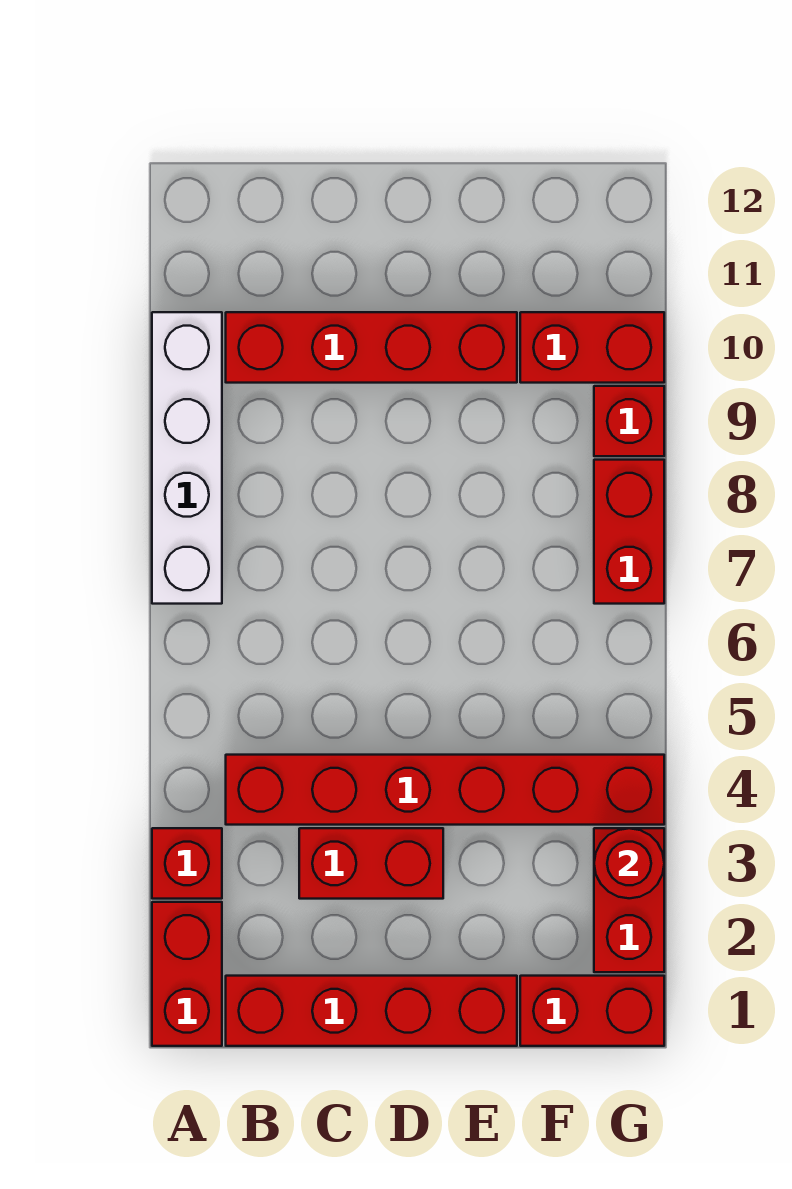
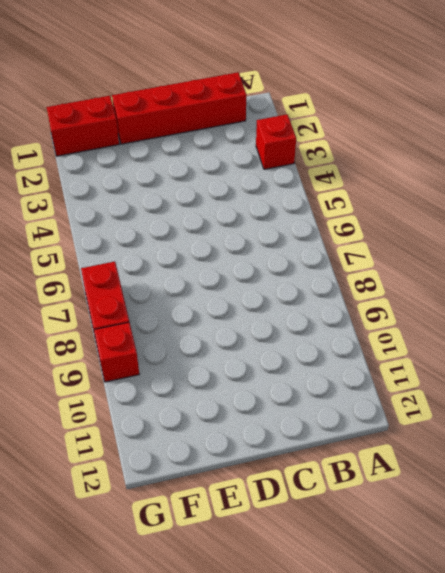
none -> red brick A1:A2 level 1
none -> white brick A7:A10 level 1
none -> red brick B4:G4 level 1

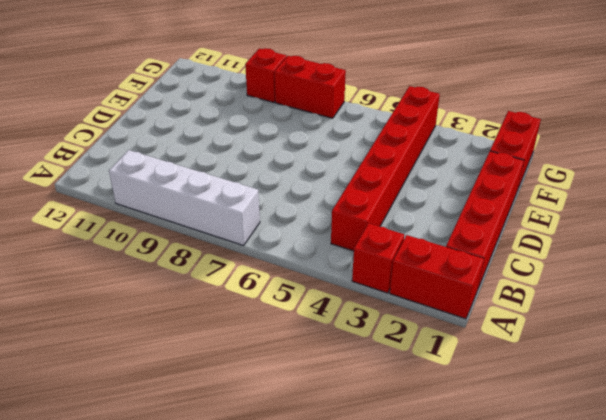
none -> red brick B10:E10 level 1
none -> red brick C3:D3 level 1
none -> red brick F10:G10 level 1

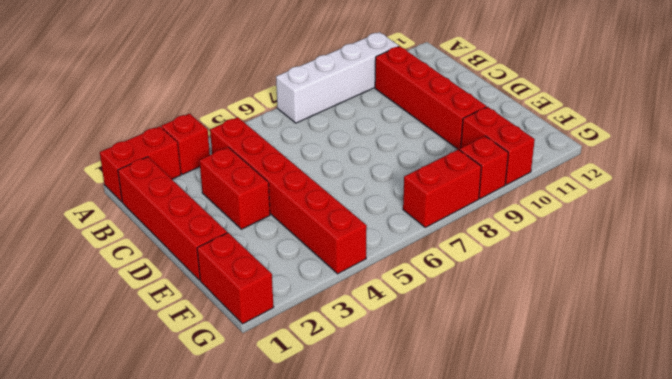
none -> red brick G2:G3 level 1
none -> red round brick G3 level 2

